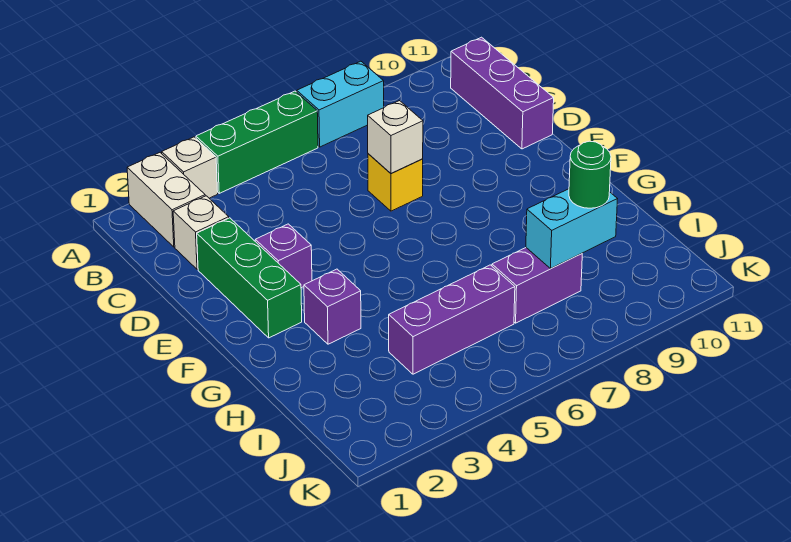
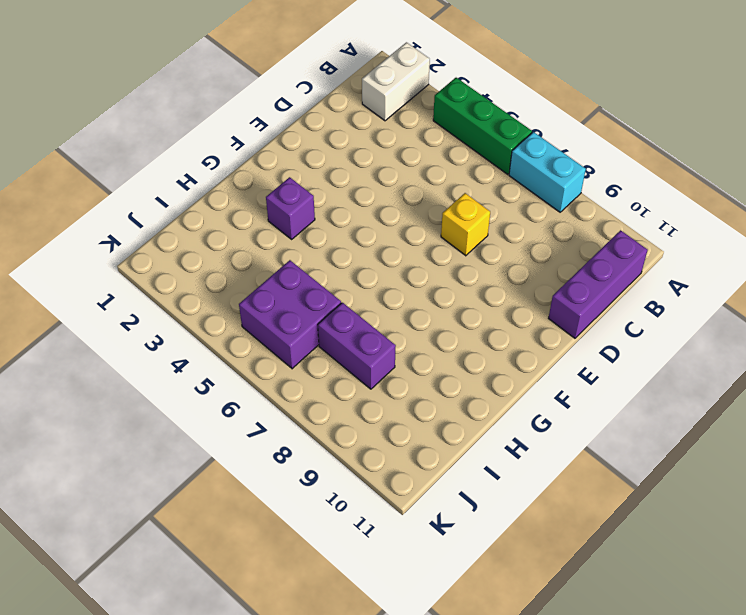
purple brick I5:J6 level 1 -> purple brick I4:I6 level 1
none -> white brick A3 level 1
none -> white brick C2 level 1
none -> green brick D2:F2 level 1

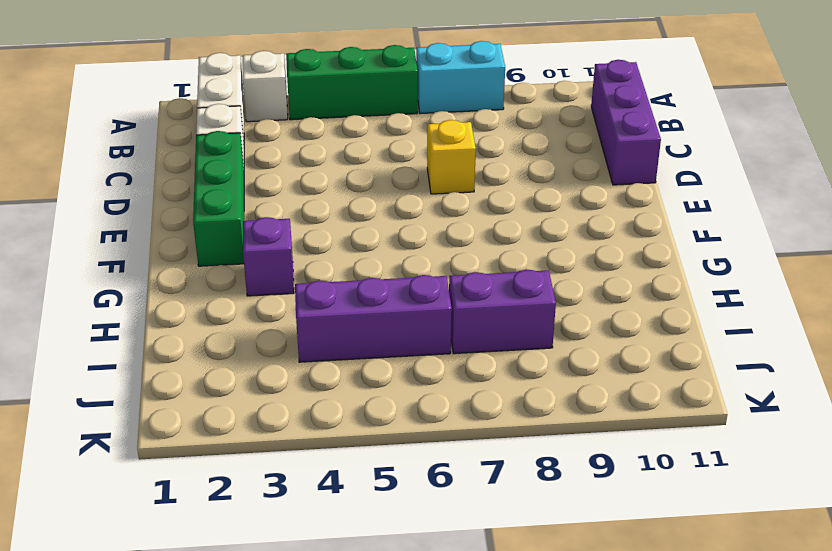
none -> purple brick E3 level 1
none -> white brick D7 level 2
none -> cyan brick I8:I9 level 2

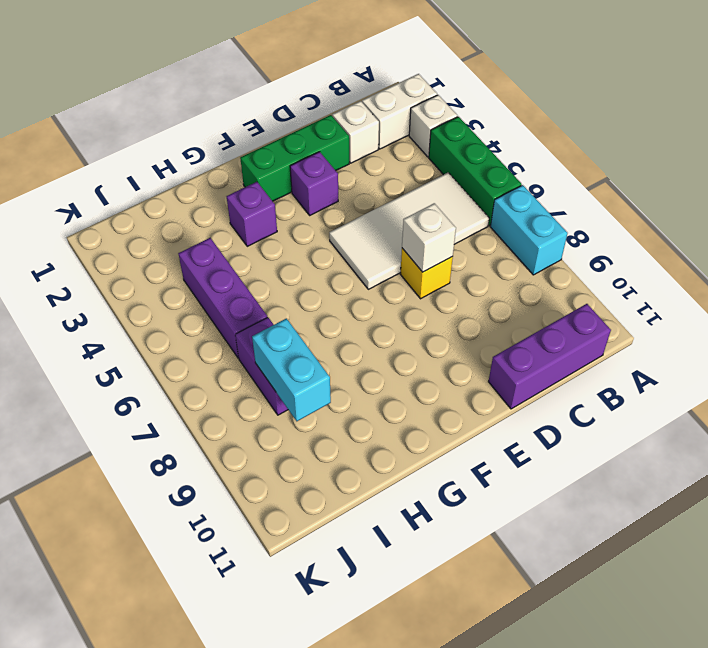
white tile B5:E6 level 1 -> none
none -> green round brick I9 level 3

